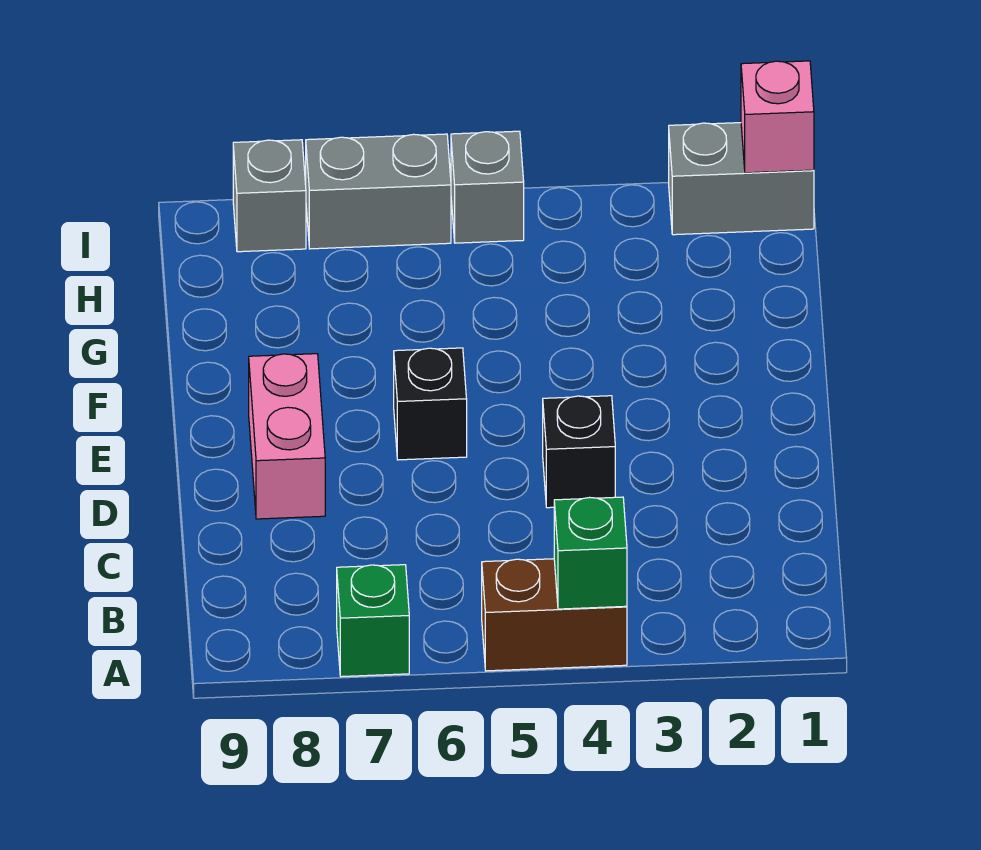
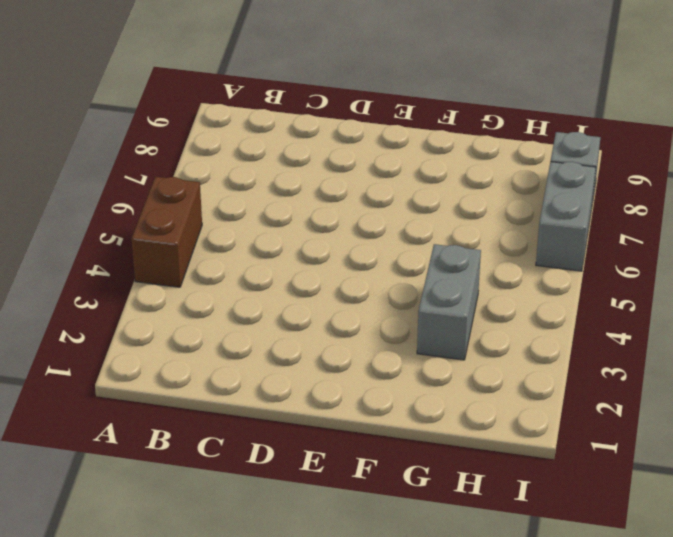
grey brick G3:G4 level 1 -> grey brick I1:I2 level 1
none -> green brick A7 level 1
none -> black brick D4 level 1

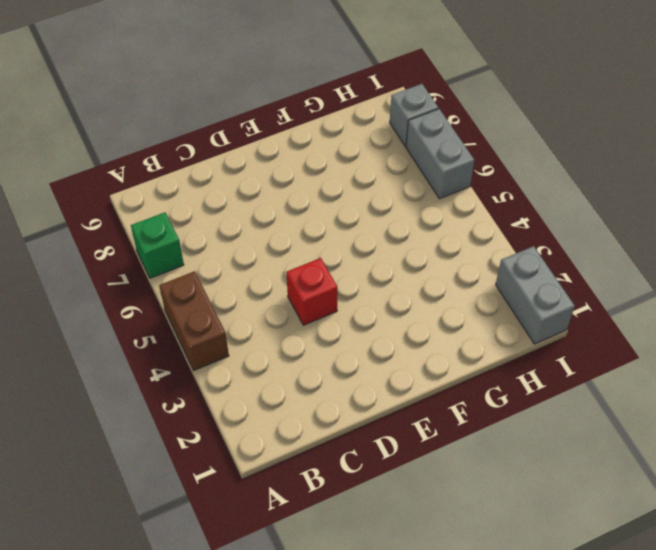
red brick D4 level 1 -> black brick D4 level 1
none -> pink brick D8:E8 level 1
none -> black brick E6 level 1

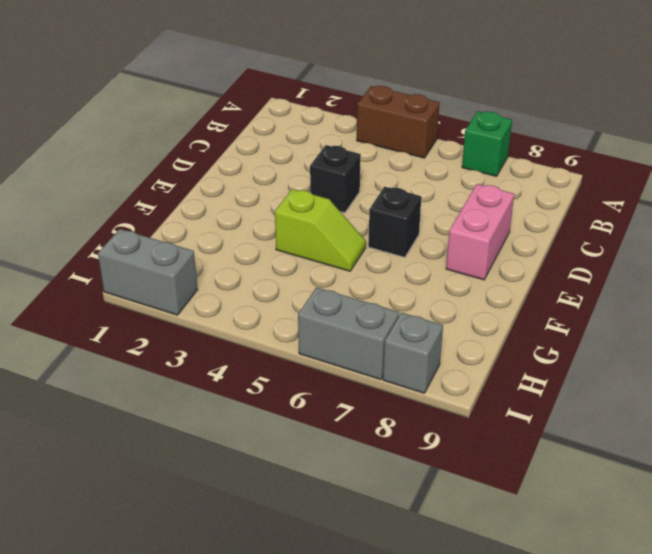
lime slope F4:F5 level 1 top 4 -> none
none -> grey brick I5 level 1
none -> green brick A4 level 2

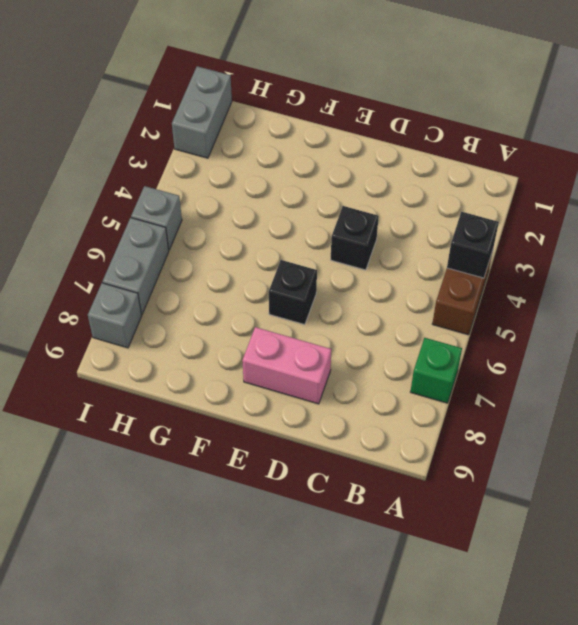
black brick A4 level 2 -> green brick A4 level 2
none -> pink brick I1 level 2

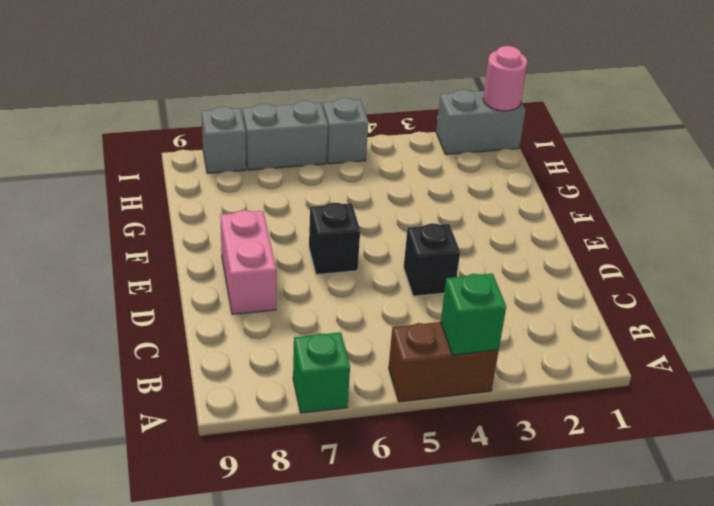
pink round brick I1 level 2 -> pink brick I1 level 2

